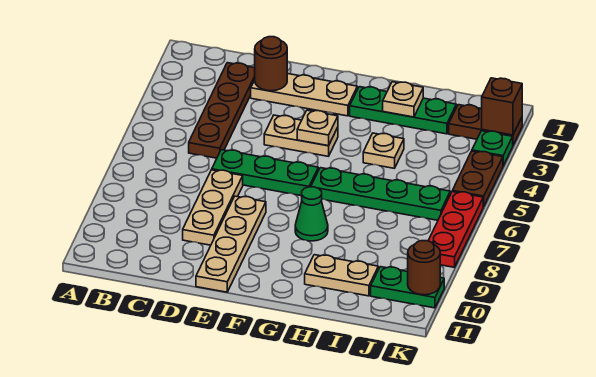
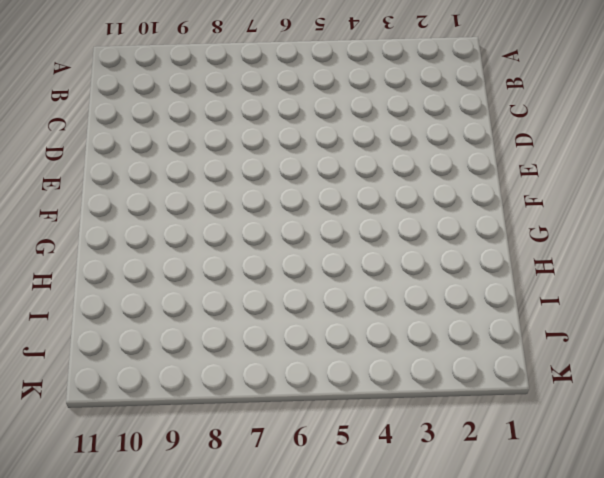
none -> brown plate C2:C5 level 1
none -> tan plate D2:F2 level 1
none -> green plate D6:F6 level 1

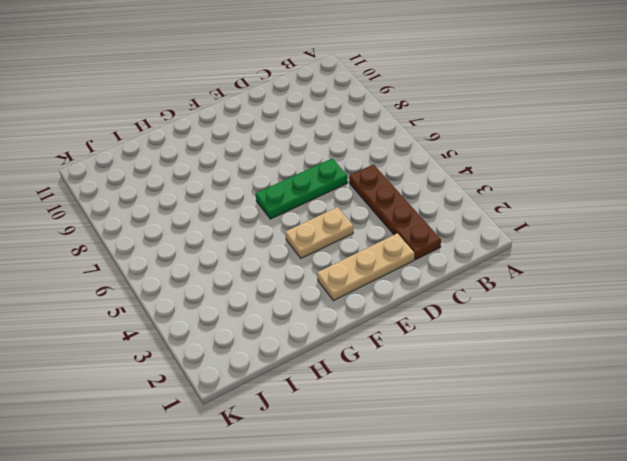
none -> tan plate D7:D9 level 1
none -> tan plate E8:E11 level 1
none -> green plate G2:I2 level 1

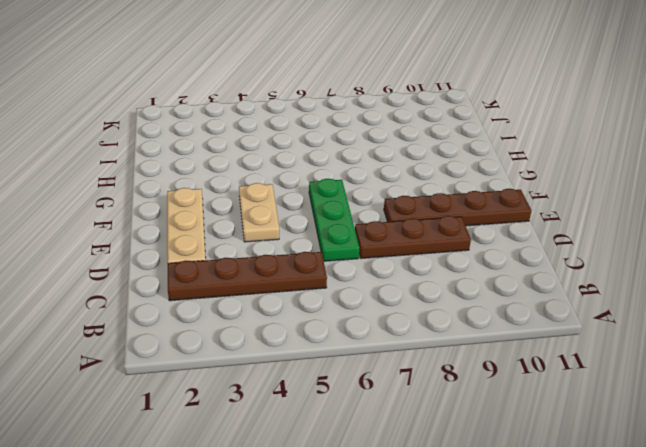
brown plate D7:D9 level 1 -> tan plate D7:D9 level 1
brown plate E8:E11 level 1 -> tan plate E8:E11 level 1
none -> green plate G2:I2 level 1
none -> green plate G6:J6 level 1
none -> green cone G8 level 1

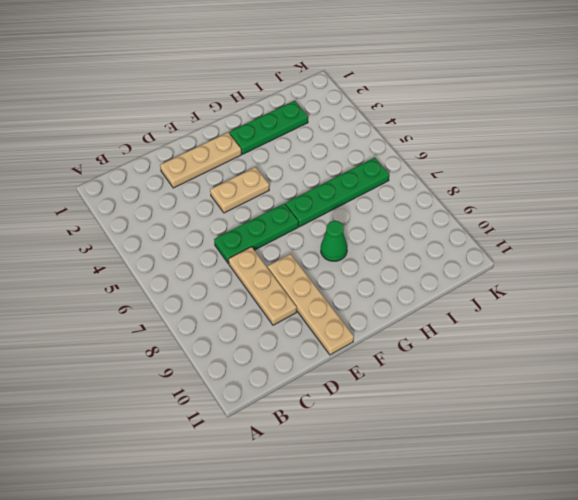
none -> brown plate C2:C5 level 1
none -> tan plate H4 level 1
none -> tan plate H10:I10 level 1

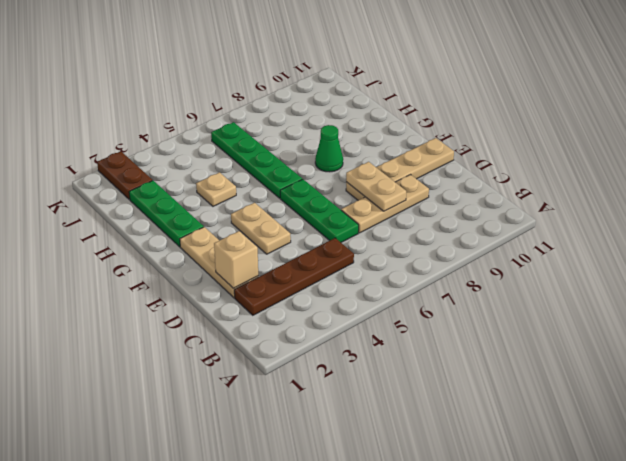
tan brick D2 level 2 -> brown round brick D2 level 2
tan plate D8:E8 level 2 -> tan plate H10:I10 level 1
none -> green plate J10:K10 level 1
none -> green plate K3 level 1
none -> brown plate K4:K5 level 1

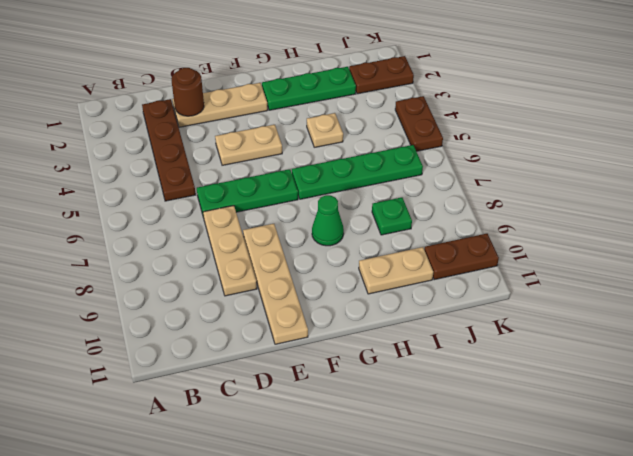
green plate I8 level 1 -> green plate K3 level 1
brown plate J10:K10 level 1 -> green plate J10:K10 level 1
none -> red plate K6:K8 level 1
none -> tan plate F4 level 2
none -> tan plate H2 level 2

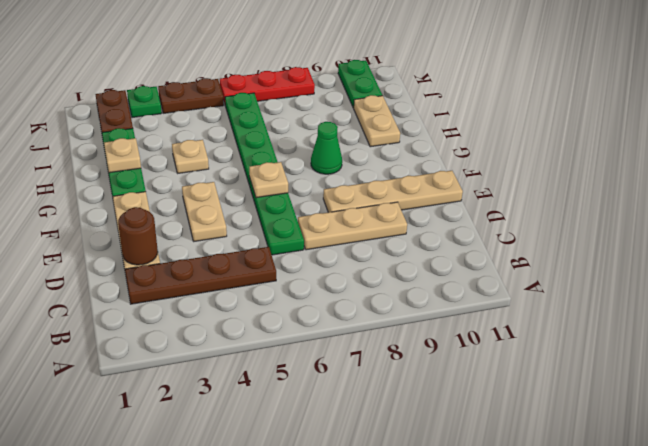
tan plate F6 level 2 -> tan plate F4 level 2
none -> brown brick K2 level 2
none -> brown round brick K10 level 2

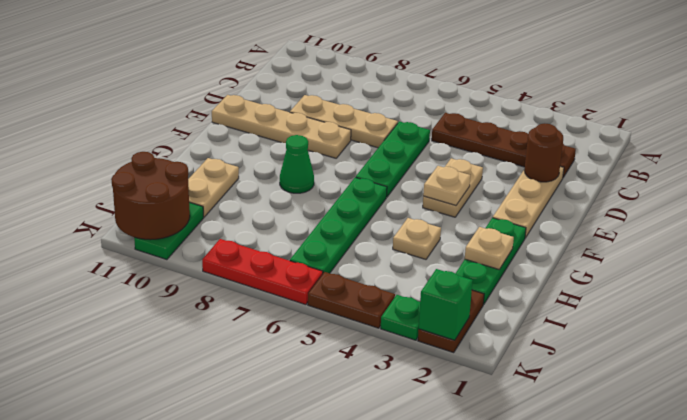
brown round brick J10:K11 level 2 -> brown round brick K10 level 2
green brick K2 level 2 -> brown brick K2 level 2

